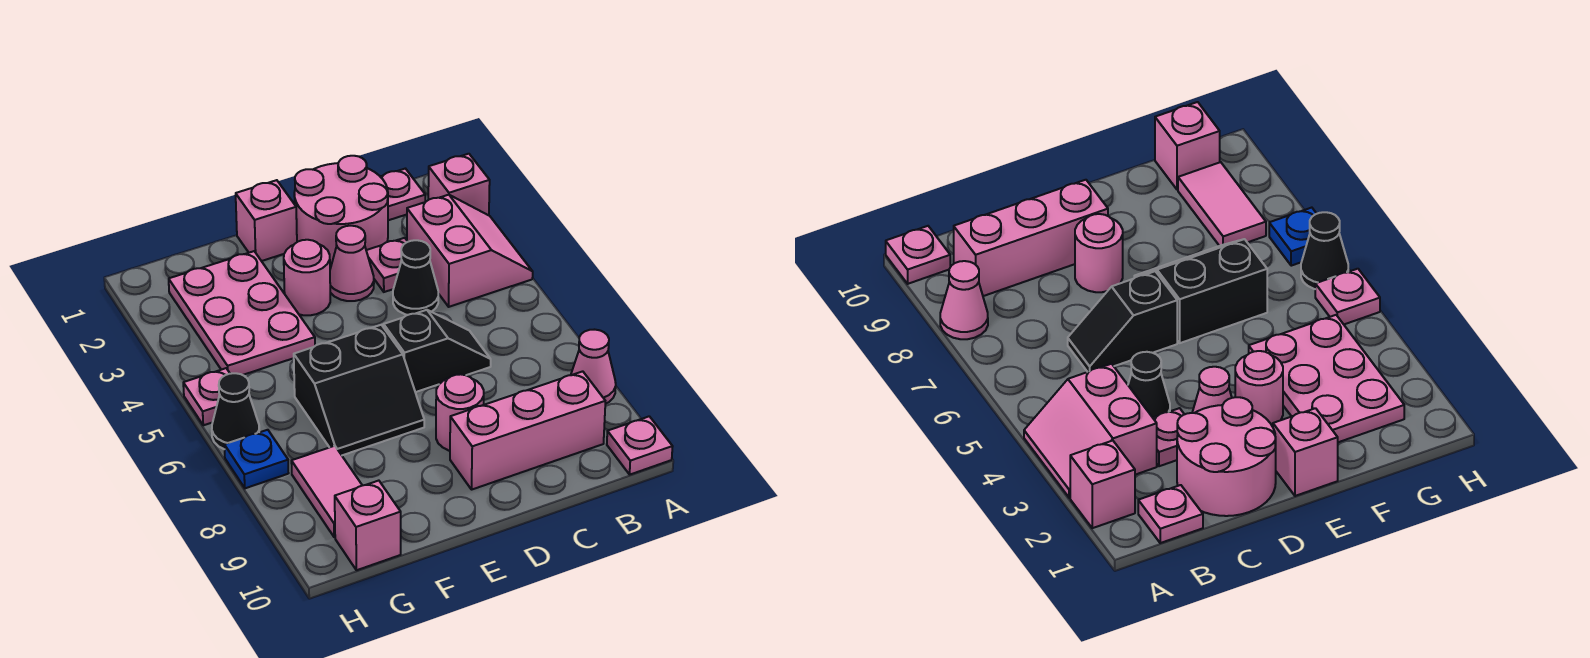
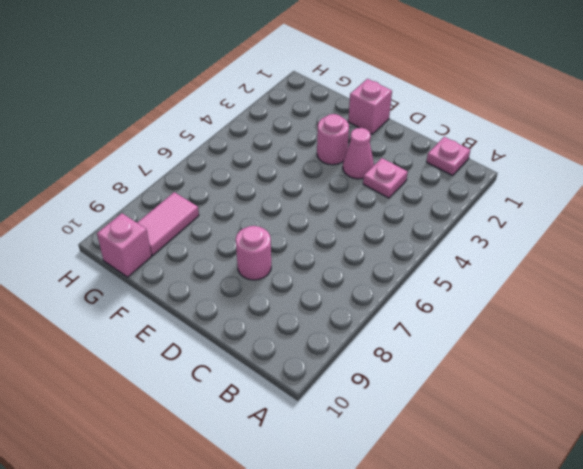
none -> pink brick A2 level 1
none -> pink slope A3:B4 level 1 top B
none -> pink cone A8 level 1

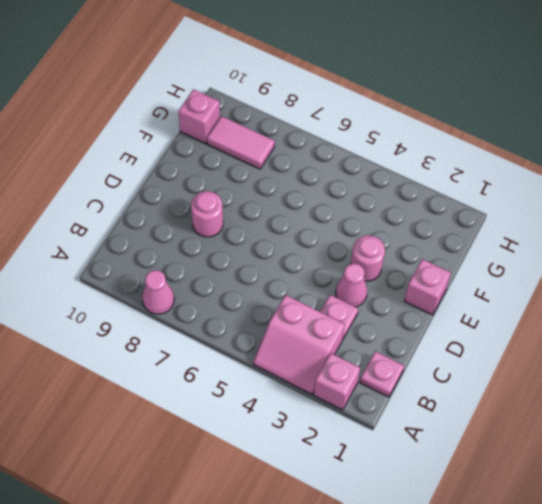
none -> pink plate A10 level 1
none -> pink brick B9:D9 level 1
none -> pink round brick C1:D2 level 1

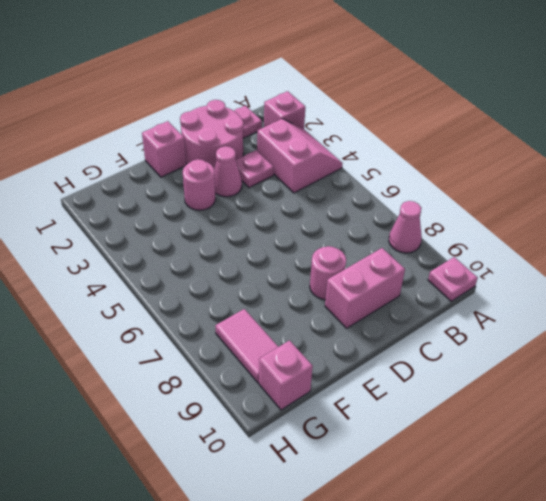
pink brick C9:D9 level 1 -> pink brick B9:D9 level 1
none -> black cone C4 level 1
none -> black slope C6:D6 level 1 top D
none -> black slope E6:F7 level 1 top 6

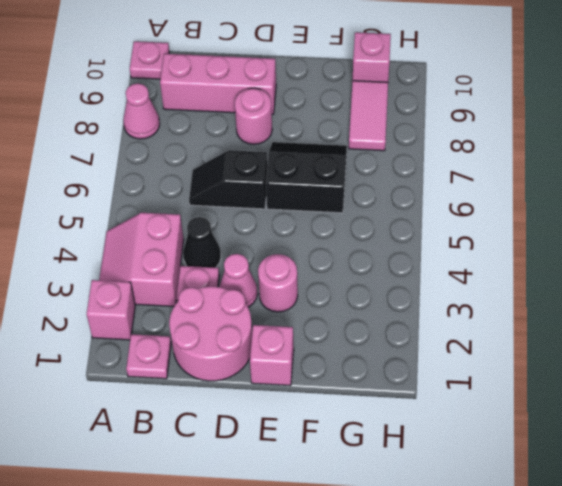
none -> pink plate F2:G4 level 1
none -> pink plate H5 level 1
none -> black cone H6 level 1

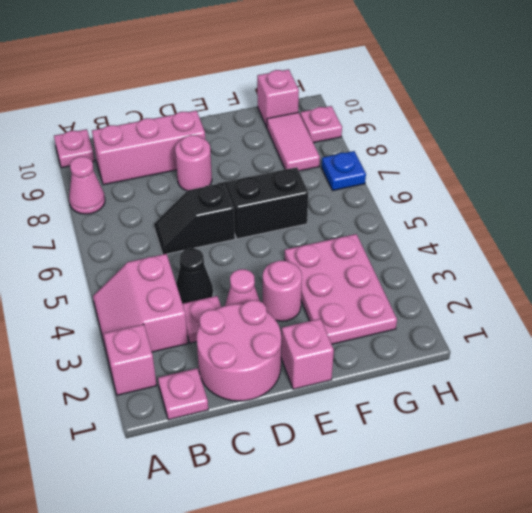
pink plate H9 level 1 -> pink plate H5 level 1
none -> black cone H6 level 1

